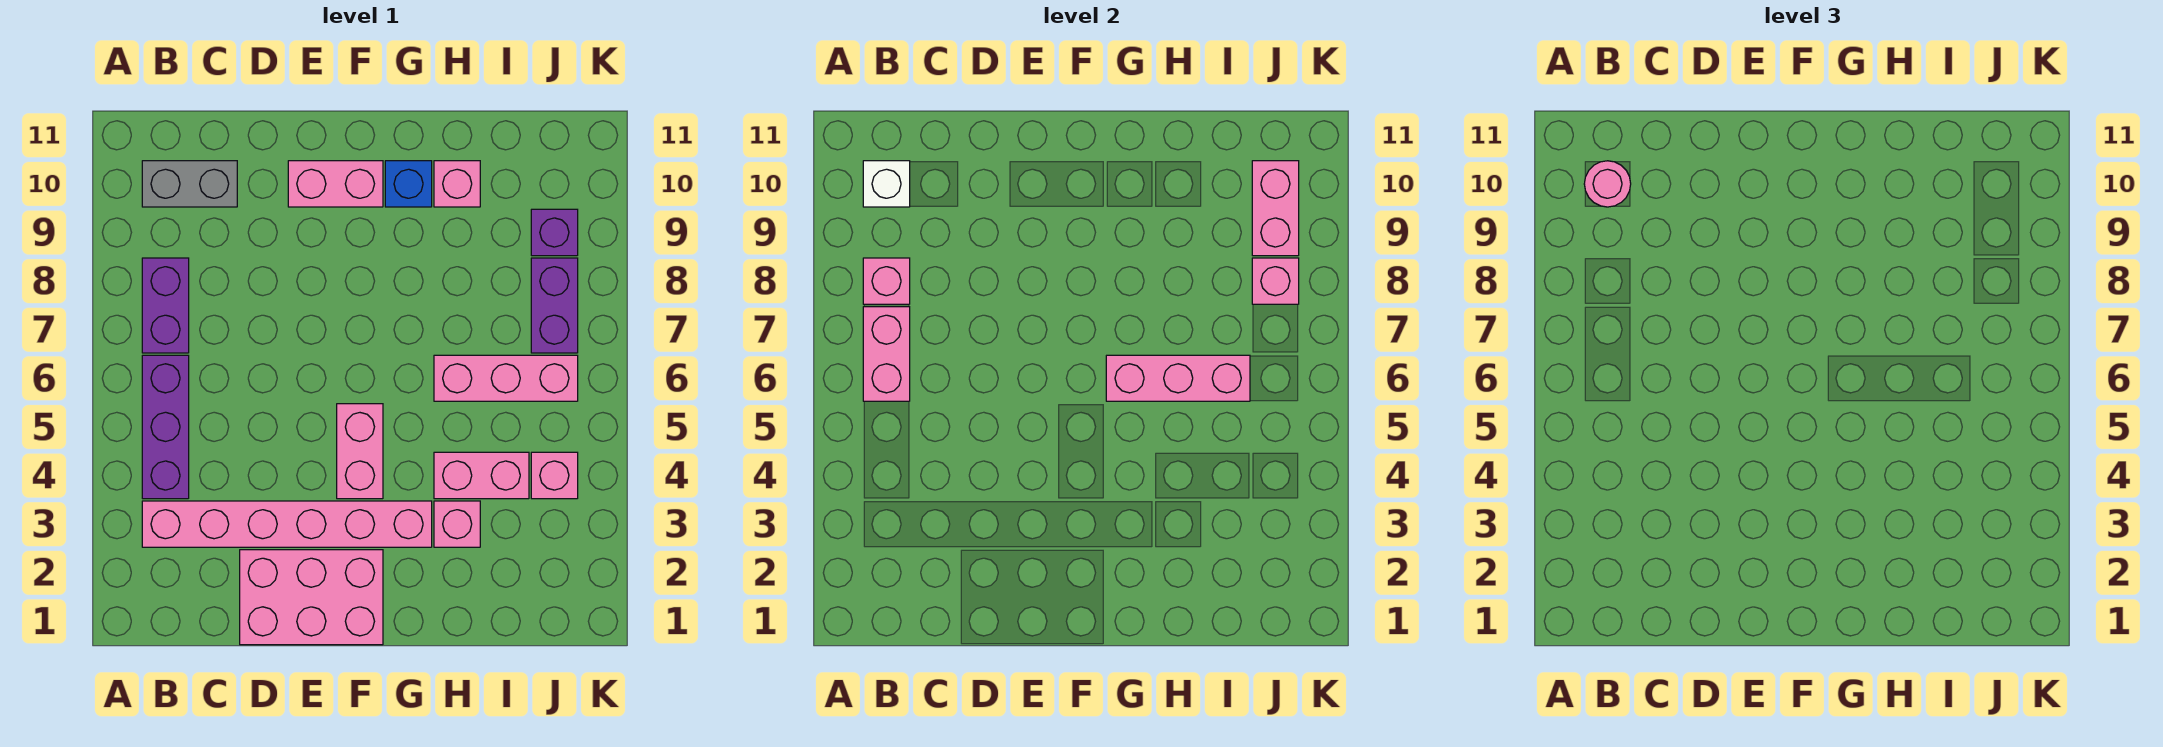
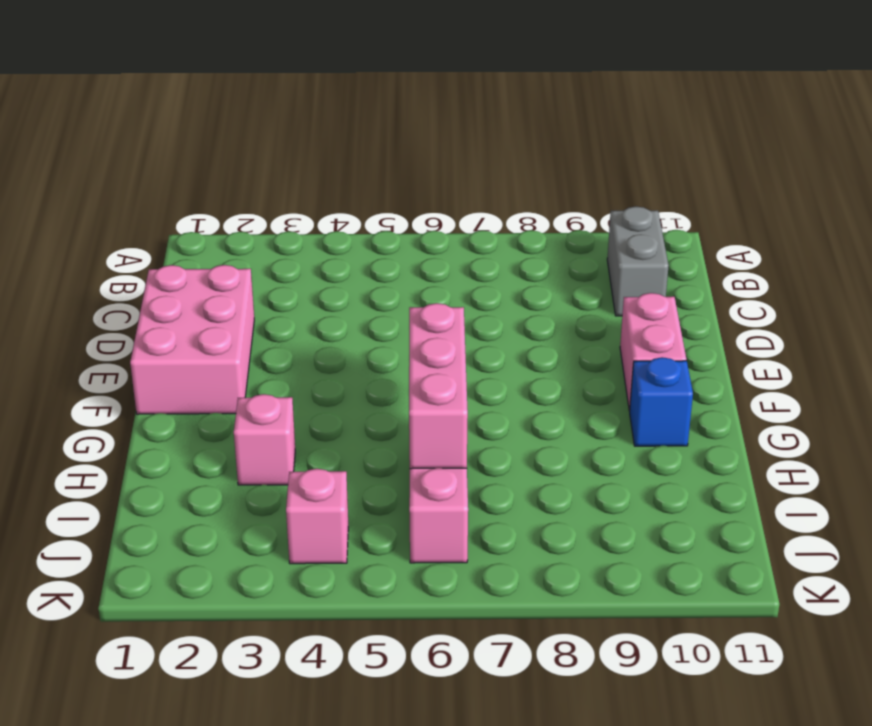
none -> pink brick B3:G3 level 1
none -> purple brick B4:B6 level 1
none -> purple brick B7:B8 level 1

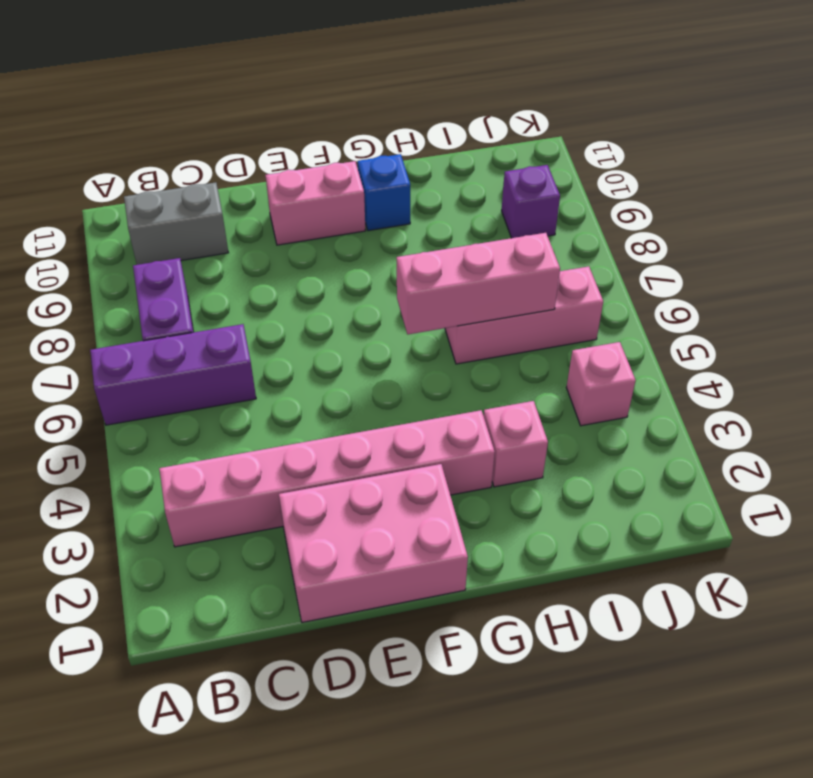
purple brick A6:C6 level 1 -> purple brick B4:B6 level 1
none -> pink brick F4:F5 level 1
none -> pink brick H4:I4 level 1
none -> pink brick H10 level 1

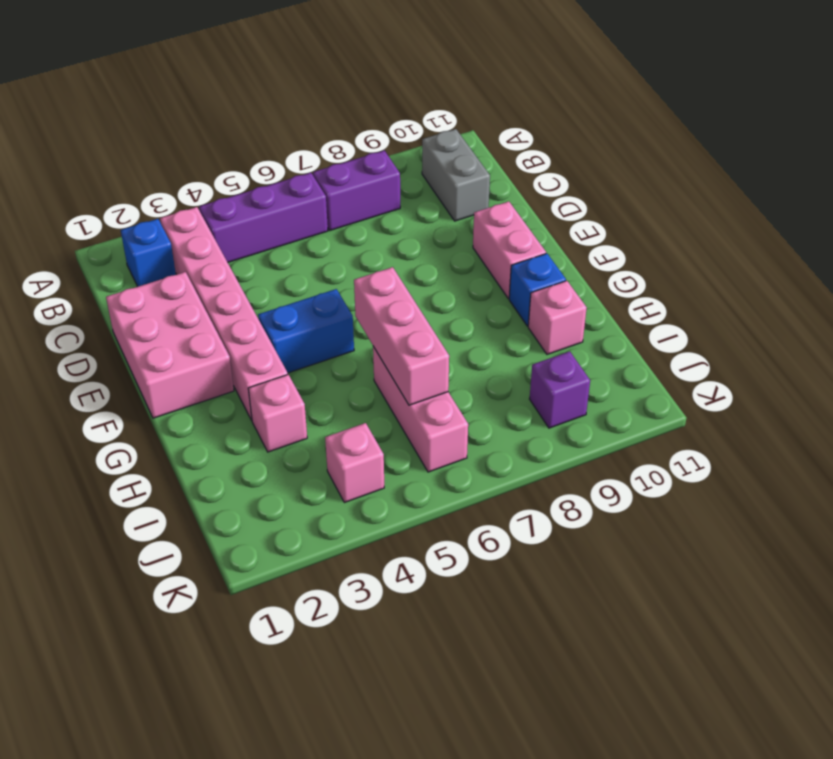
blue brick B2 level 1 -> none
blue brick F4:F5 level 1 -> pink brick F4:F5 level 1
none -> pink brick H4:I4 level 1
none -> purple brick J7:J8 level 1
none -> pink brick B6:B7 level 2

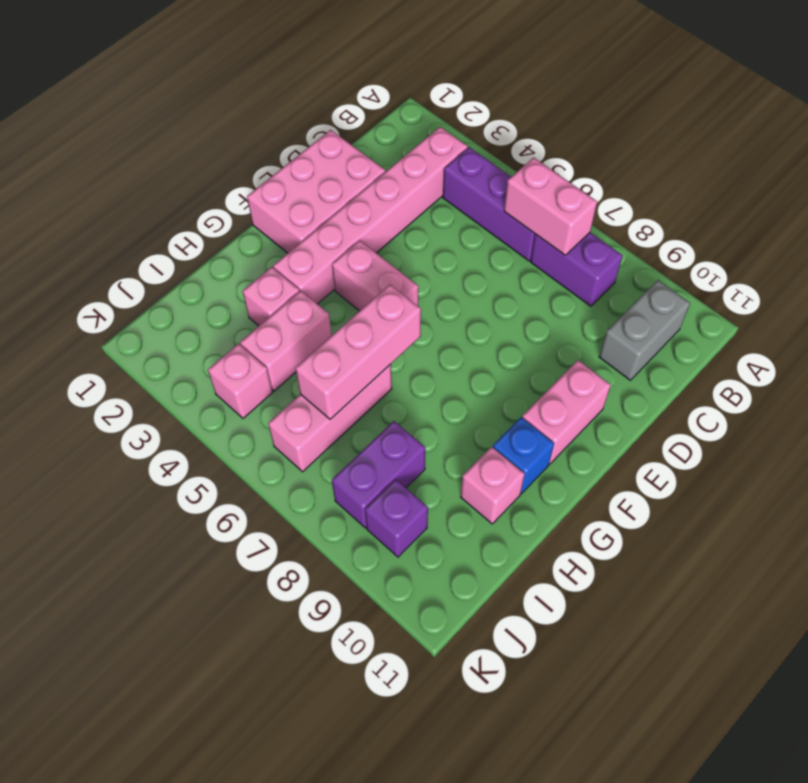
purple brick I8:J8 level 1 -> purple brick J7:J8 level 1
none -> pink brick B8 level 2
none -> white brick B10 level 2
none -> pink brick J8 level 2

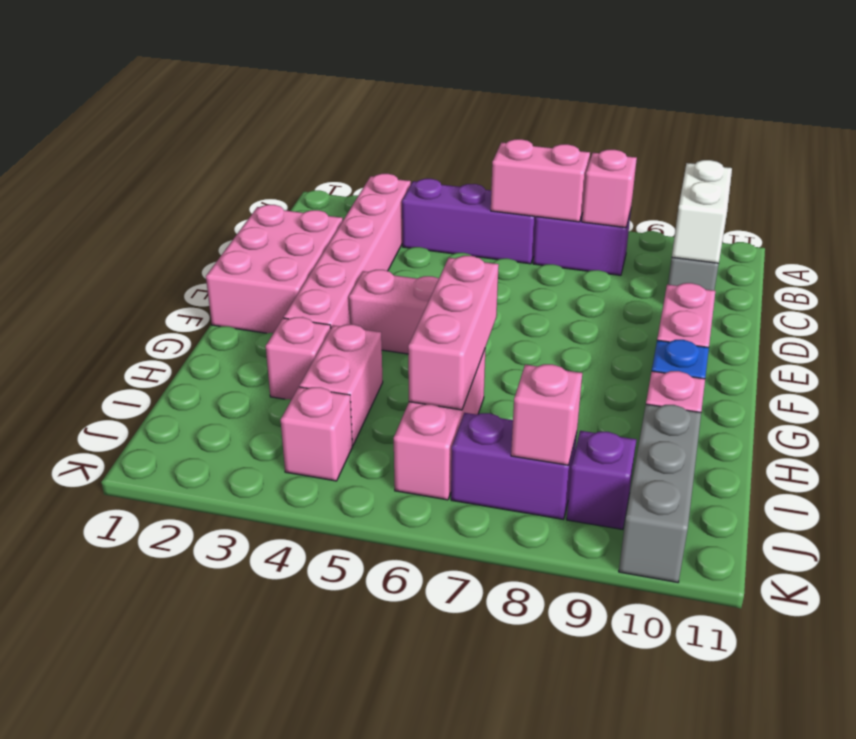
white brick B10:C10 level 2 -> white brick B10 level 2
grey brick I10:K10 level 1 -> none
none -> pink brick J9:J10 level 2
none -> pink round brick B10 level 3

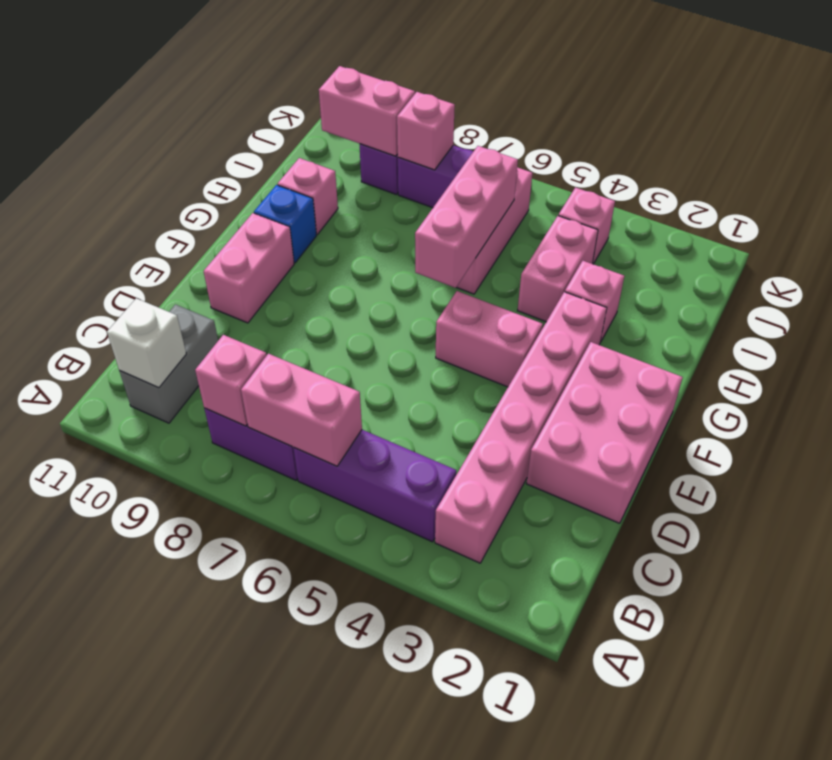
none -> pink round brick B10 level 3

